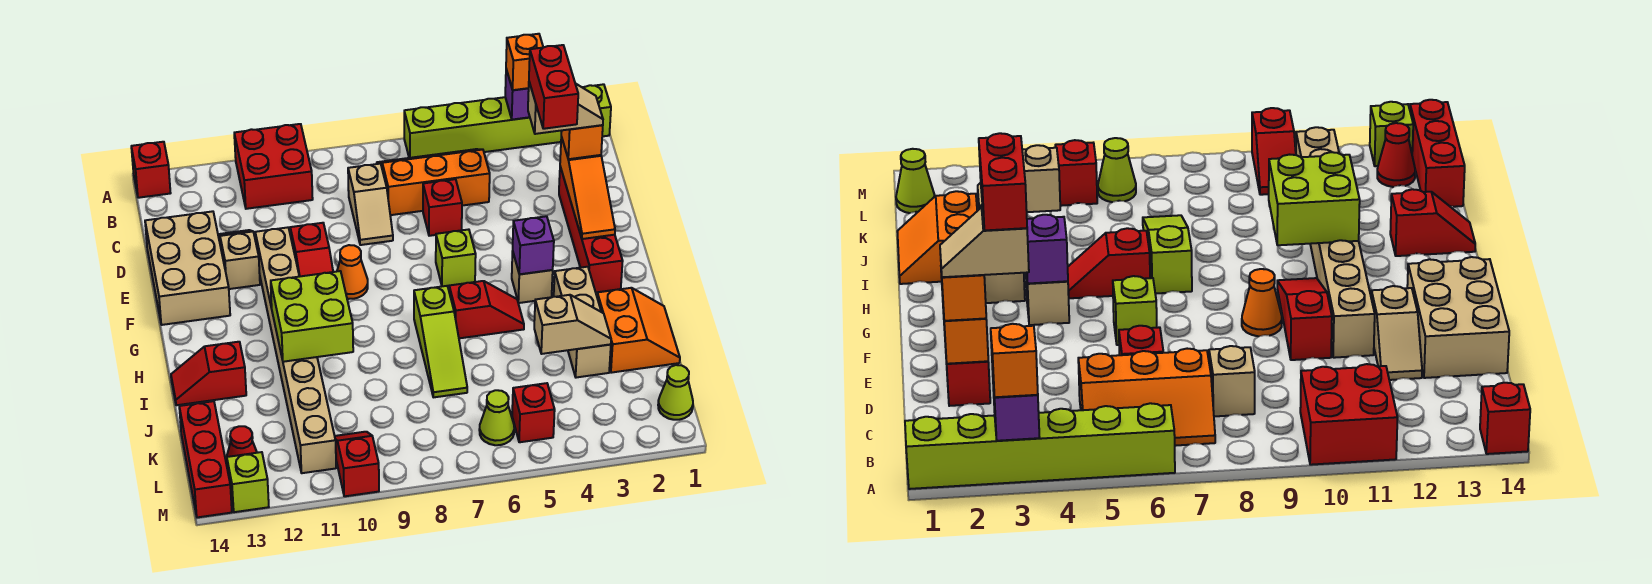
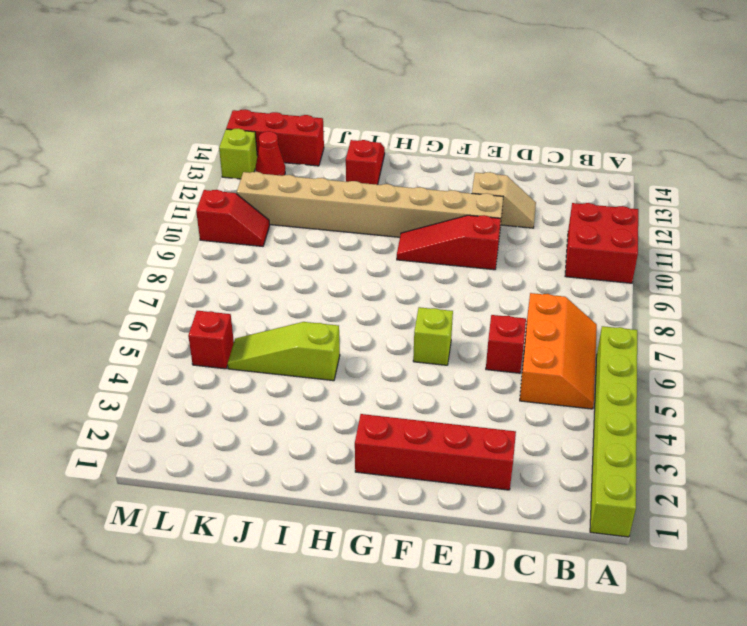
lime slope I5:K5 level 1 top I -> lime slope H7:J7 level 1 top H
none -> red brick A14 level 1
none -> tan slope C8:D8 level 1 top C
none -> tan brick D13:F14 level 1
none -> orange cone F9 level 1

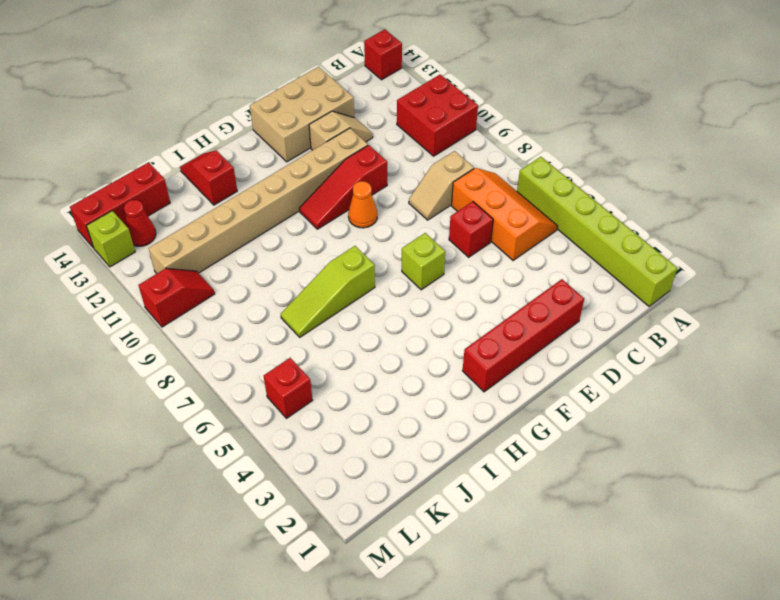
none -> tan brick G4 level 1
none -> tan brick H3:J3 level 1
none -> red slope H5:H6 level 1 top 6
none -> orange slope I1:J2 level 1 top 2

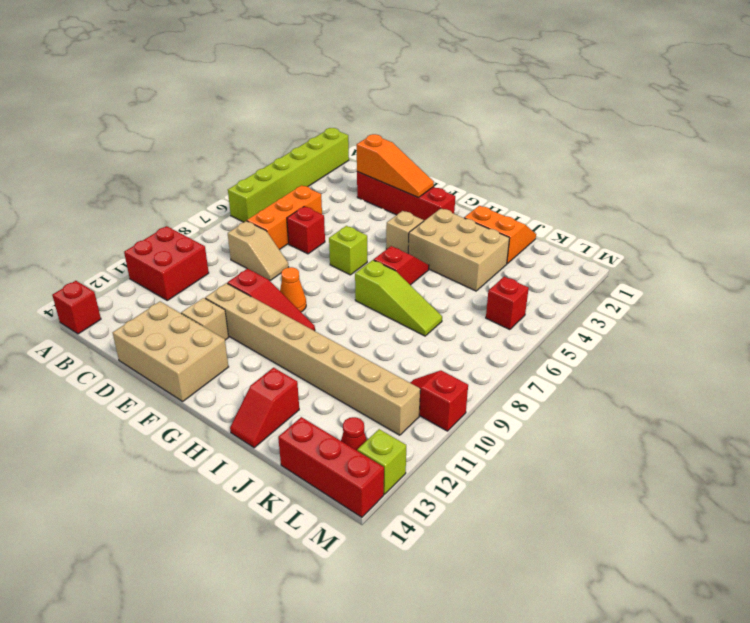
tan brick H3:J4 level 1 -> tan brick H3:J3 level 1
none -> lime cone L1 level 1
none -> lime cone L6 level 1
none -> purple brick A3 level 2
none -> purple brick G4 level 2

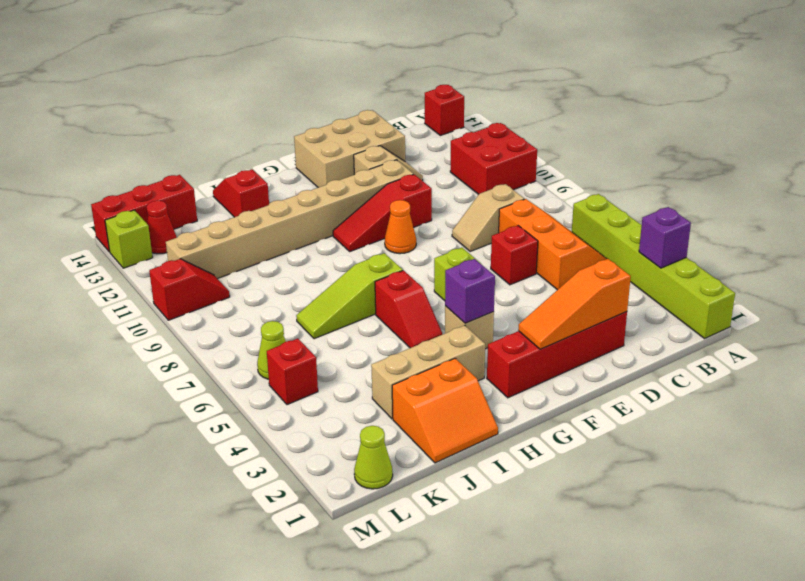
none -> lime brick H10:I11 level 2
none -> tan slope J3:J4 level 2 top 4
none -> orange brick A3 level 3
none -> orange brick D2 level 3

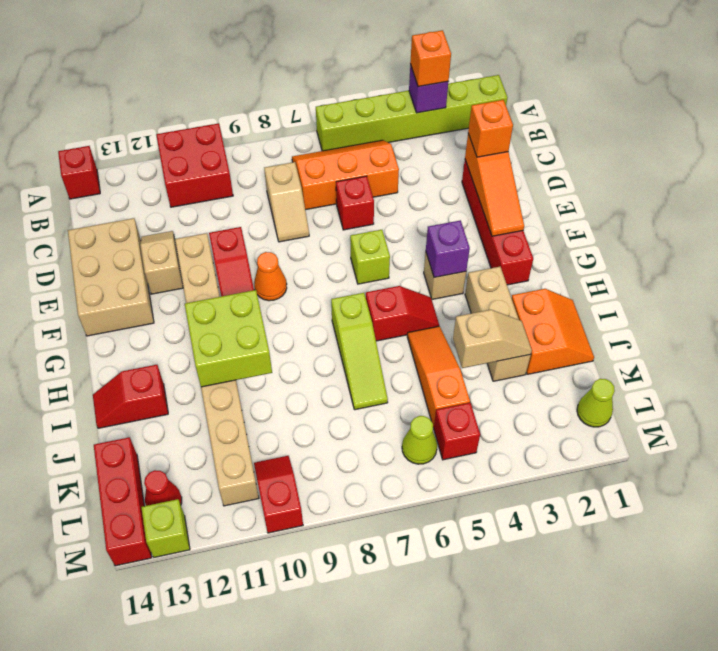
orange slope I5:K5 level 1 top K -> none
none -> tan slope D2:D3 level 4 top 3
none -> red brick D3:E3 level 5

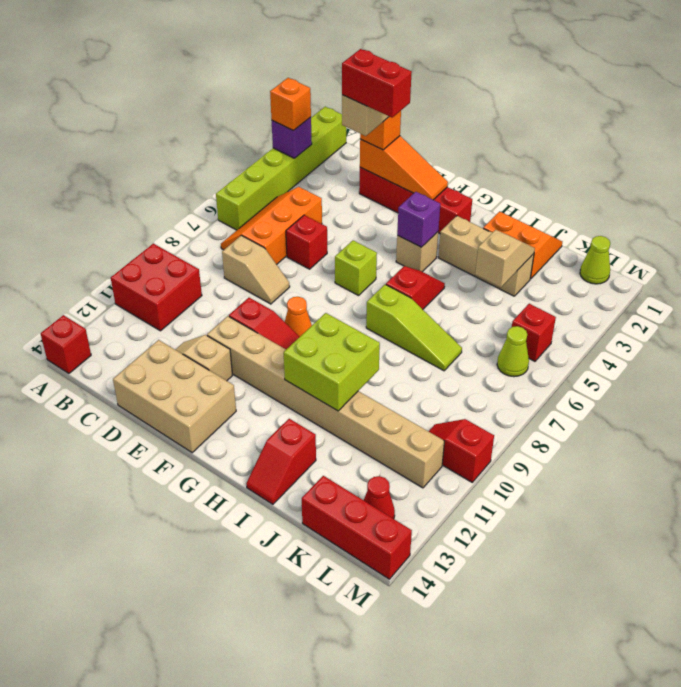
none -> lime brick M13 level 1

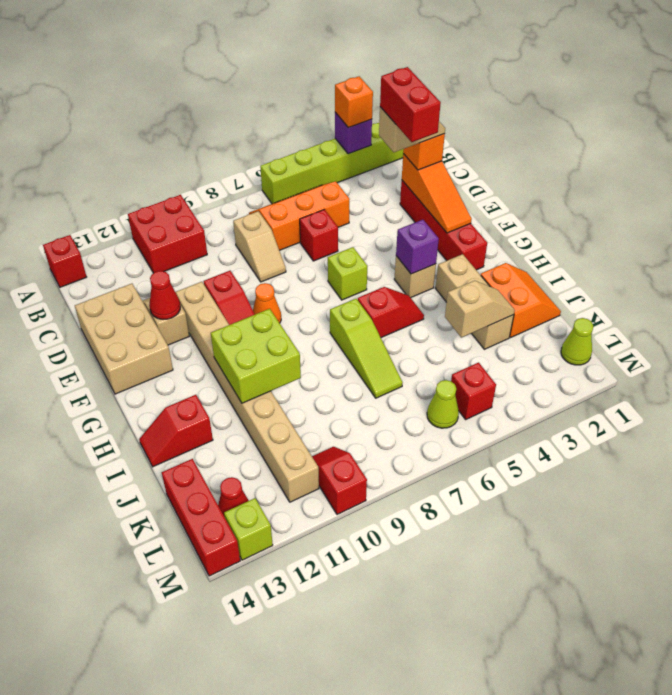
red cone E12 level 2 -> none

